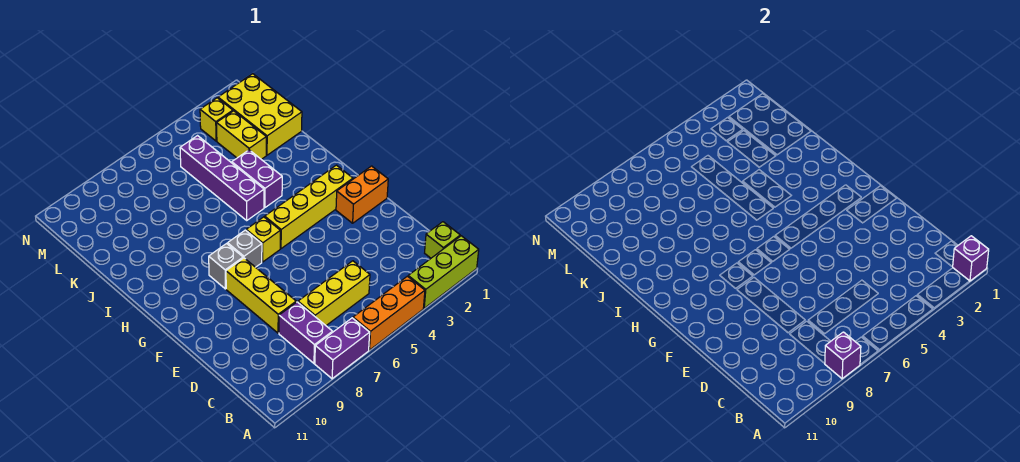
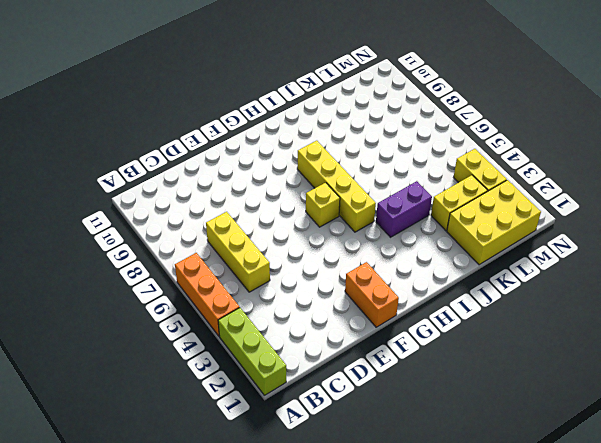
yellow brick H5:H8 level 1 -> yellow brick G2:G5 level 1
yellow brick M3:M4 level 1 -> yellow brick M3 level 1
none -> purple brick A7:A8 level 1
none -> lime brick B1 level 1
none -> purple brick B8:C8 level 1

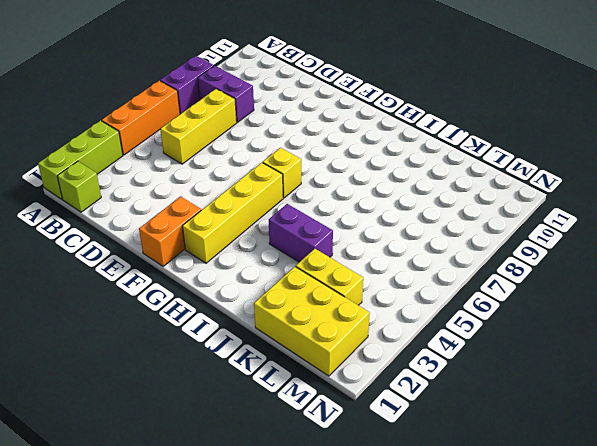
none -> yellow brick D8:F8 level 1
none -> grey brick G7 level 1
none -> grey brick G8 level 1

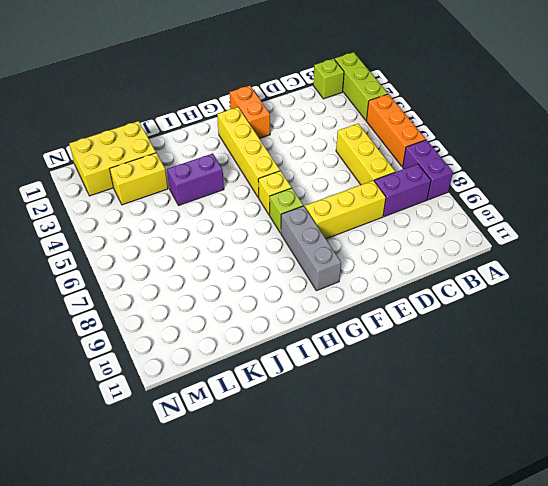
lime brick G7 level 1 -> grey brick G7 level 1
grey brick G8:G10 level 1 -> grey brick G8 level 1
none -> purple brick I5:L5 level 1
none -> yellow brick M3 level 1
none -> purple brick A1 level 2

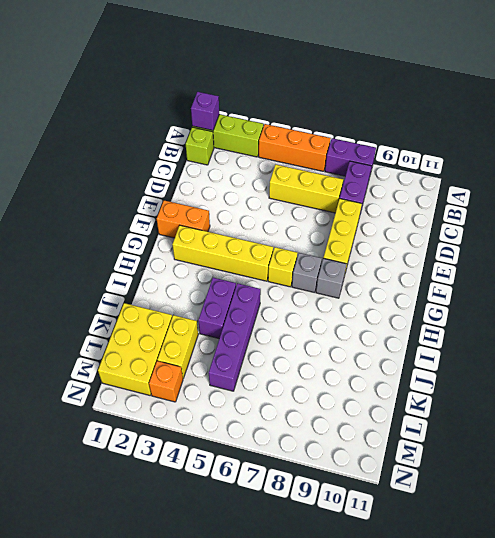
orange brick M3 level 1 -> yellow brick M3 level 1
none -> purple brick A8 level 2

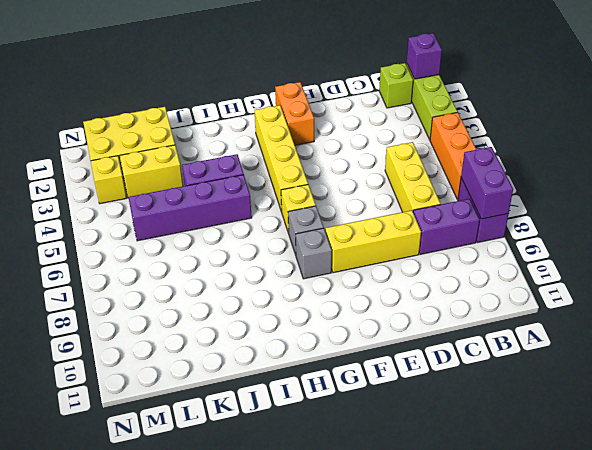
purple brick A7:A8 level 2 -> purple brick A8 level 2

